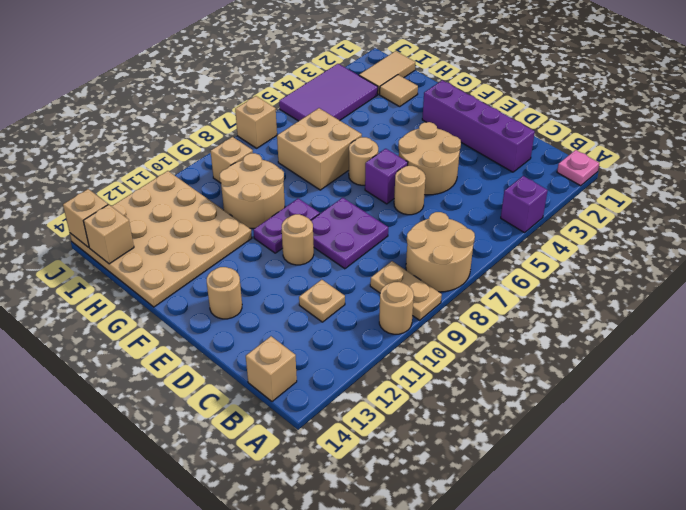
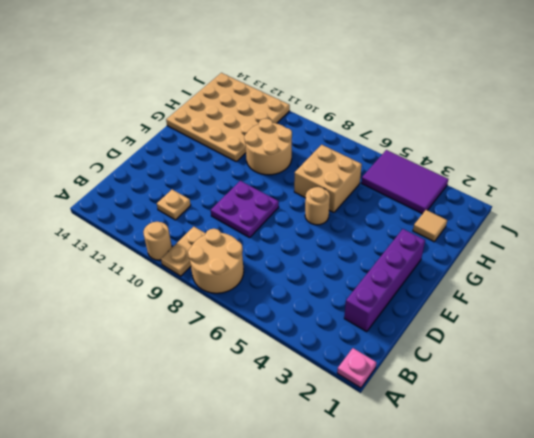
none -> purple brick A4 level 1
none -> tan brick B14 level 1
none -> tan round brick D4:E5 level 1

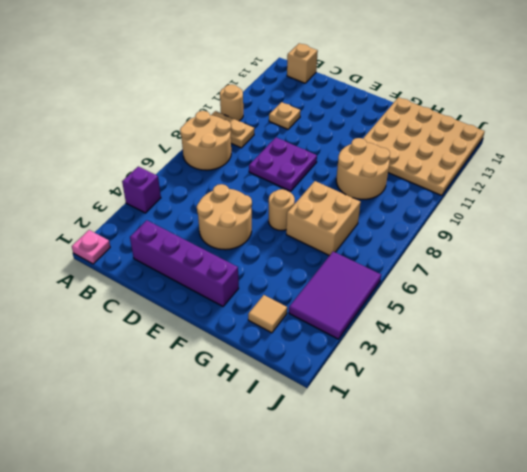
none -> tan round brick D6 level 1
none -> purple brick E6 level 1
none -> tan round brick E10 level 1

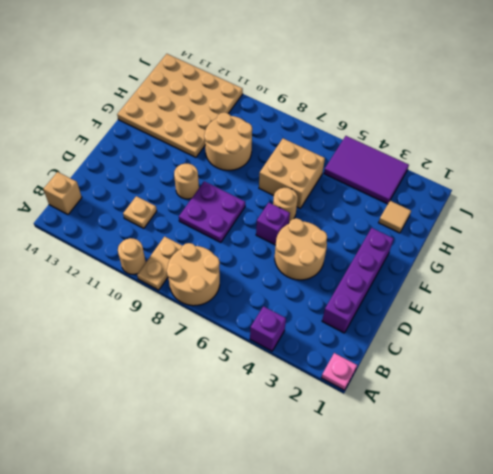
none -> tan round brick D6 level 1
none -> tan round brick E13 level 1
none -> purple plate F9:F10 level 1

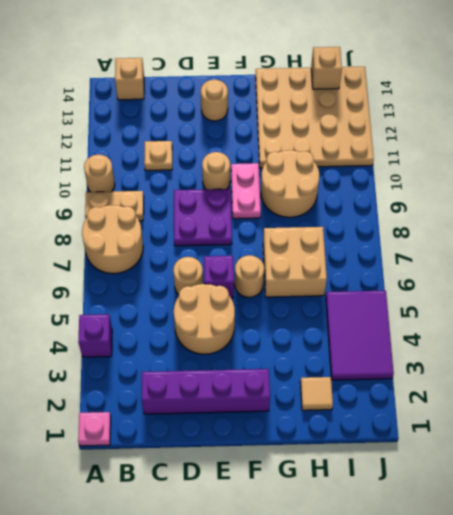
pink plate F9:F10 level 1 -> purple plate F9:F10 level 1
none -> tan tile I1:I2 level 1
none -> tan brick I9 level 1
none -> tan brick J7 level 1

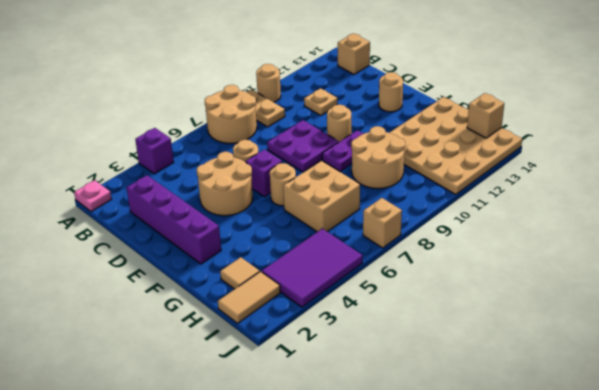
none -> tan brick I9 level 1
none -> tan brick J14 level 2

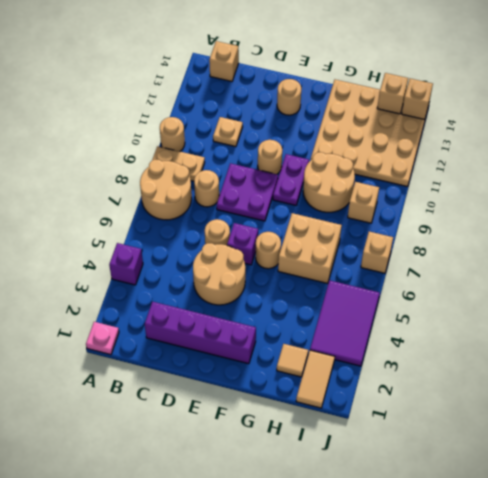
tan round brick C8 level 1 -> none

